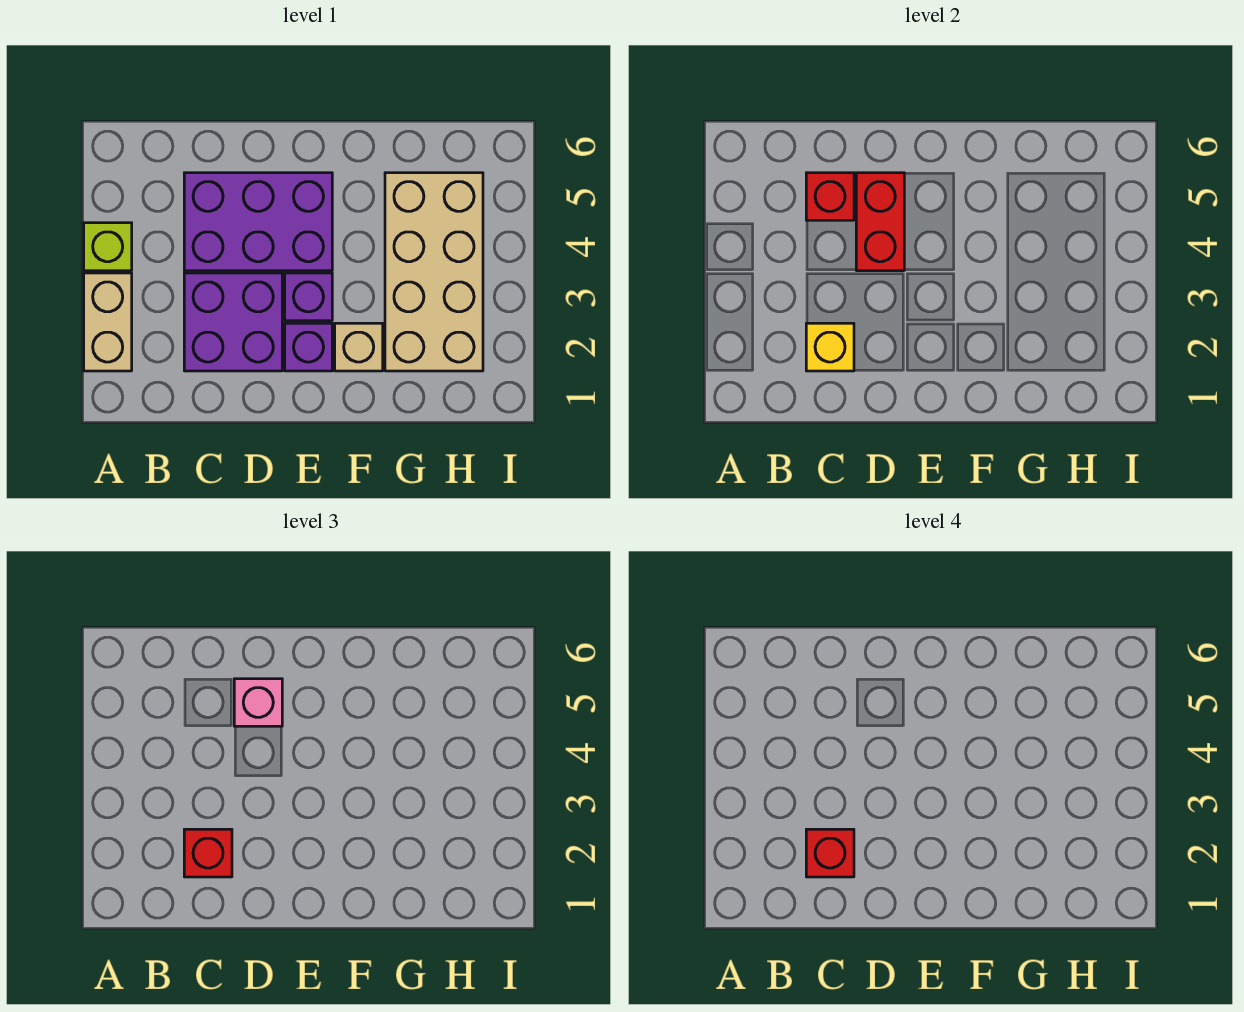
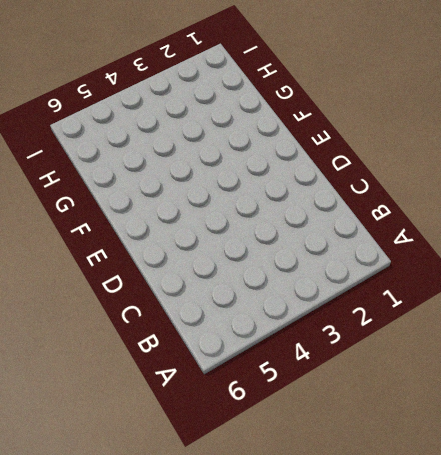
none -> tan brick A2:A3 level 1
none -> lime brick A4 level 1
none -> purple brick C2:D3 level 1

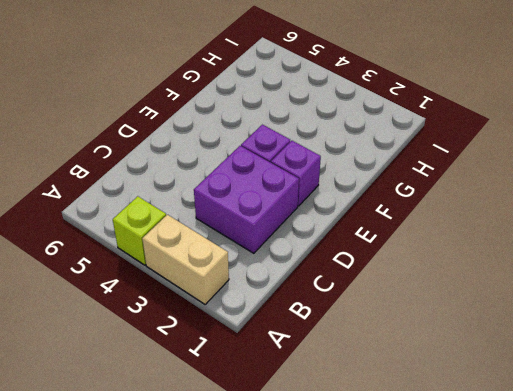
none -> purple brick C4:E5 level 1
none -> tan brick F2 level 1
none -> tan brick G2:H5 level 1

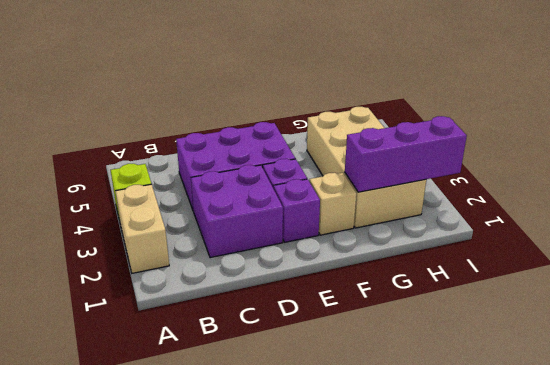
purple brick G2:I2 level 2 -> none
none -> yellow brick C2 level 2
none -> red brick C5 level 2
none -> red brick D4:D5 level 2

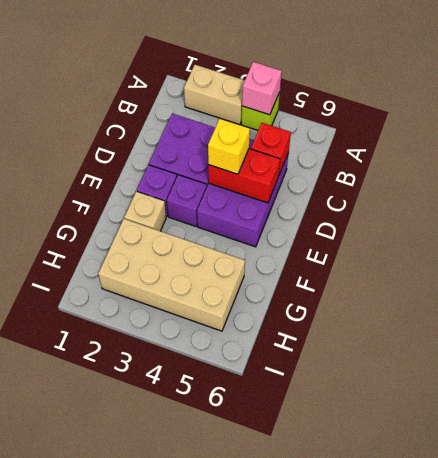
pink brick A4 level 2 -> pink brick D5 level 3
yellow brick D4 level 3 -> yellow brick C2 level 2
none -> red brick C2 level 3
none -> red brick C2 level 4

